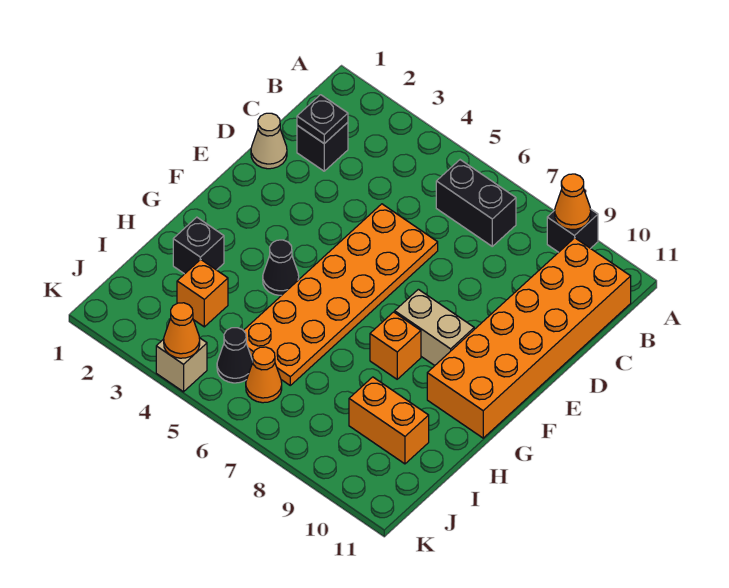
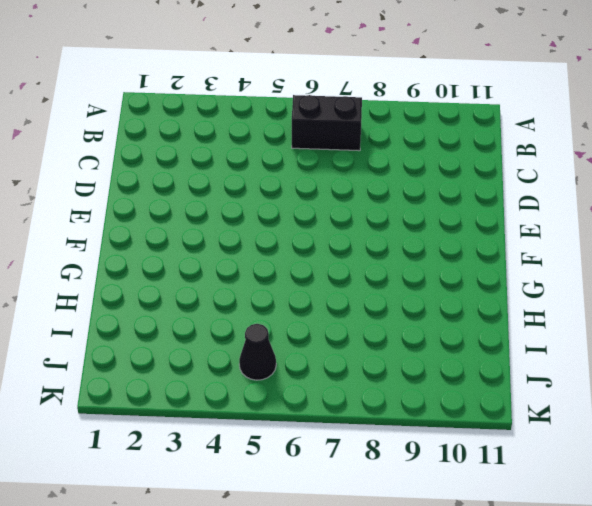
none -> black brick A9 level 1
none -> orange brick B10:G11 level 1
none -> black brick C2 level 1

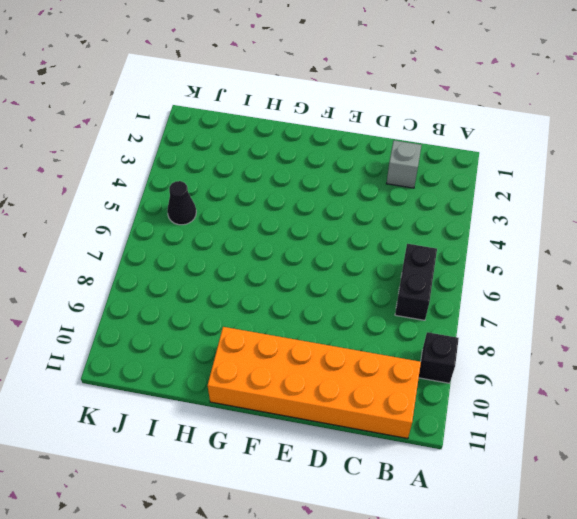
grey brick C2 level 1 -> black brick C2 level 1
none -> tan cone D1 level 1
none -> orange plate D5:I6 level 1
none -> tan brick F8:F9 level 1

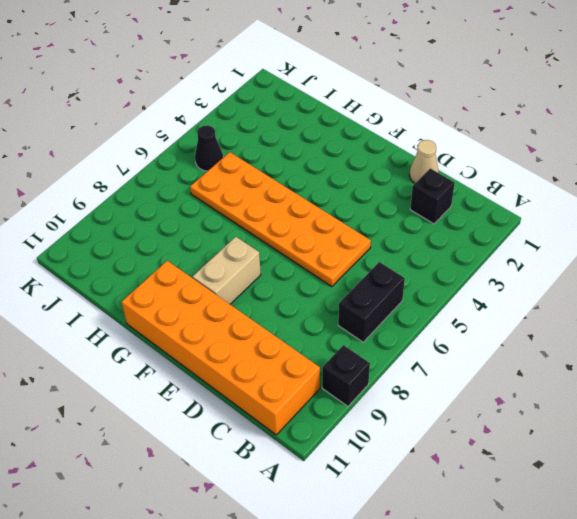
none -> black cone G4 level 1
none -> orange brick G8 level 1
none -> black brick H2 level 1

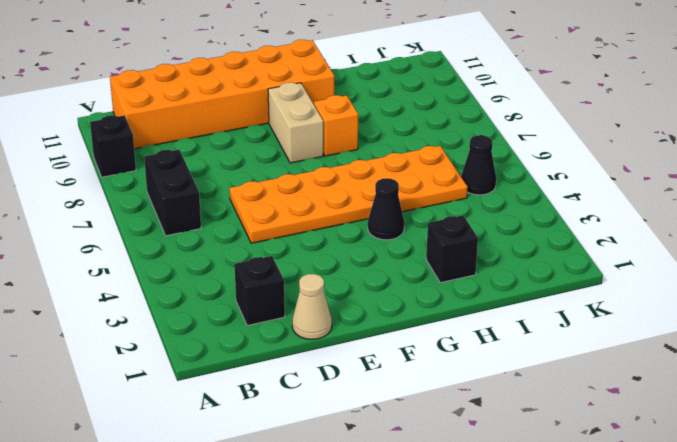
none -> orange brick I3 level 1
none -> orange brick I9:I10 level 1
none -> orange cone J6 level 1

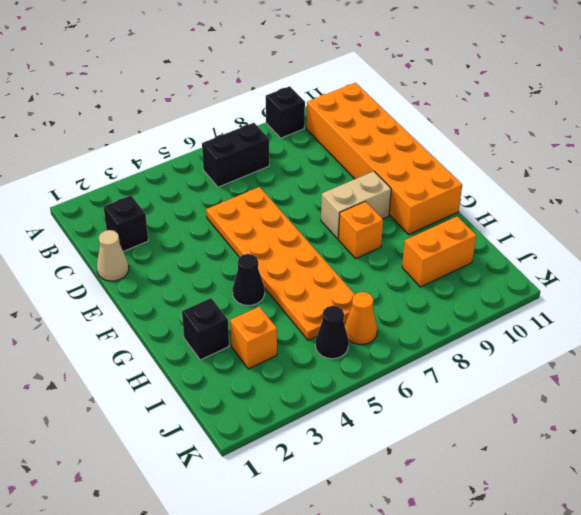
none -> tan brick K4 level 1
none -> orange cone A9 level 2
none -> black plate C2 level 2

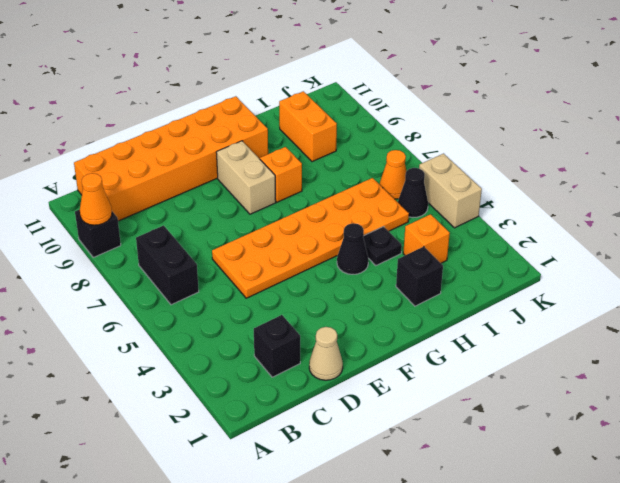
black plate H4 level 1 -> black plate C2 level 2
tan brick K4:K5 level 1 -> tan brick K4 level 1
none -> orange cone K4 level 2

